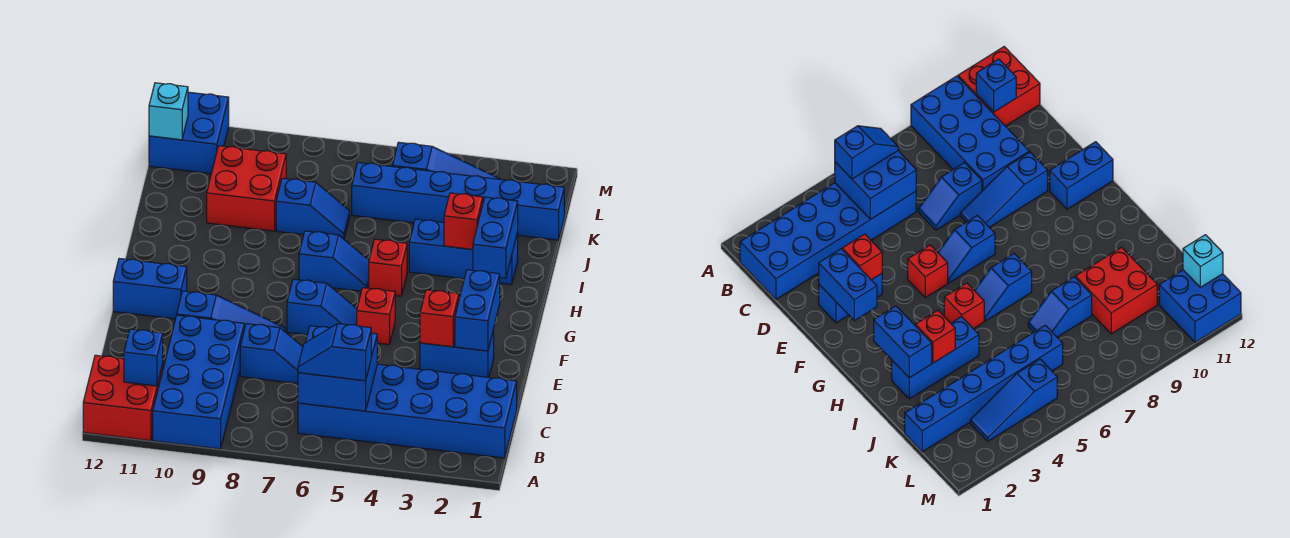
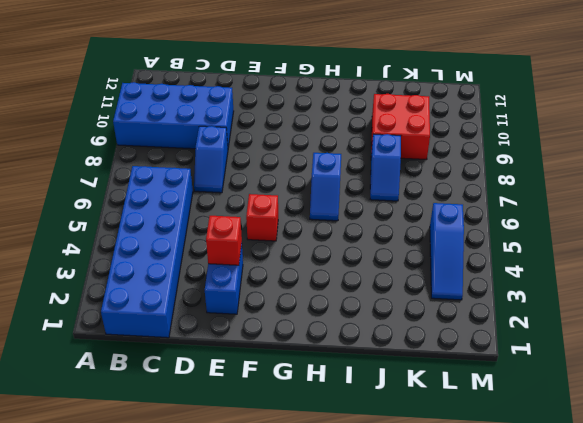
none -> red brick A11:B12 level 1
none -> blue slope E8:E10 level 1 top 10
none -> blue slope F6:F7 level 1 top 7

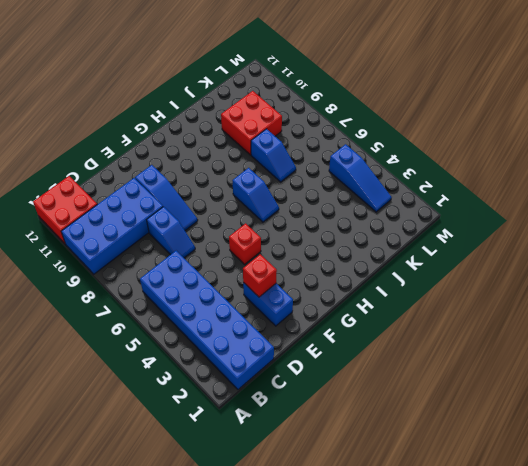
none -> blue slope F6:F7 level 1 top 7
none -> blue brick F11:F12 level 1
none -> red brick H5 level 1

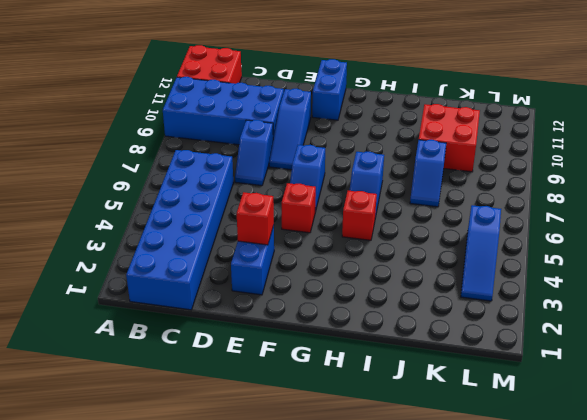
none -> blue brick I2:I4 level 1
none -> blue brick K1:K6 level 1
none -> blue brick L11:M12 level 1

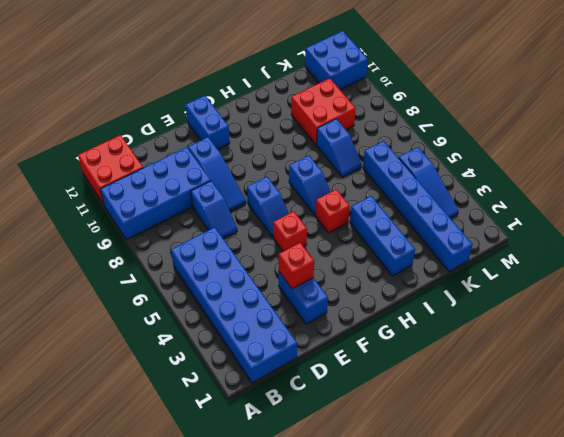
none -> blue brick B5:C6 level 2
none -> blue brick B11 level 2
none -> blue brick E2:F2 level 2

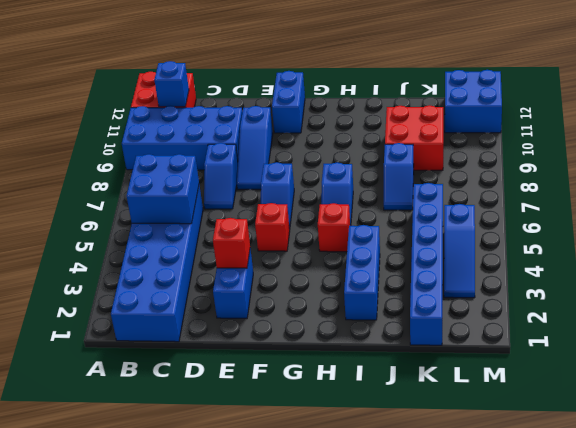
none -> blue brick E2:F2 level 2
none -> blue brick H2:I2 level 2
none -> red brick I3 level 2

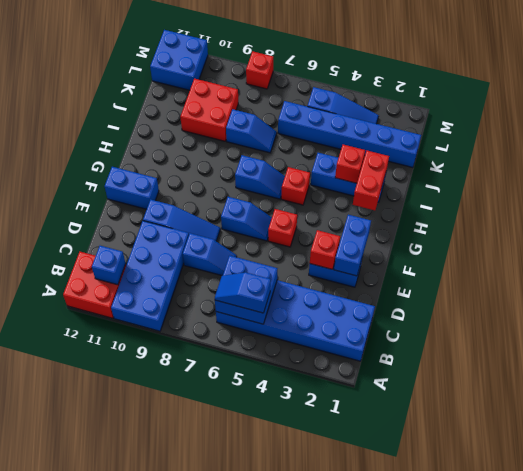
red brick H2:I2 level 2 -> blue brick H2:I2 level 2
red brick M8 level 1 -> none
none -> cyan brick L12 level 2

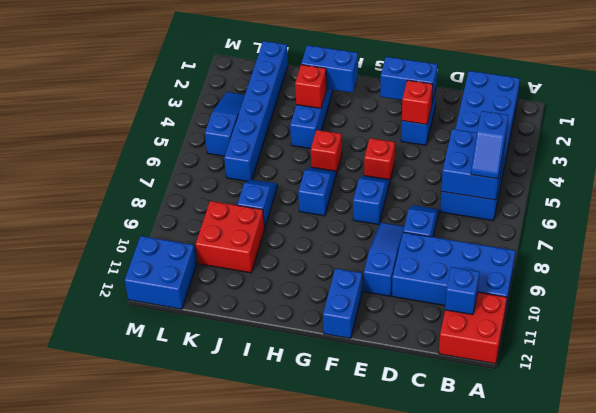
none -> cyan brick L12 level 2

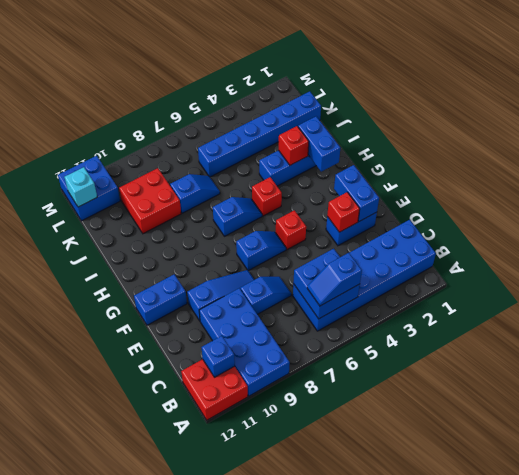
none -> blue slope L3:L5 level 1 top 5

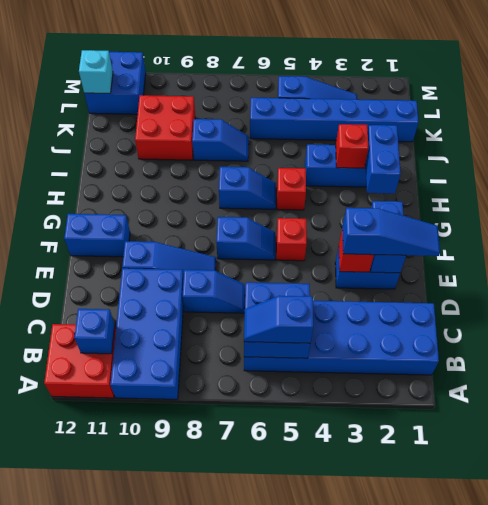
blue slope E1:E3 level 3 top 3 -> none

